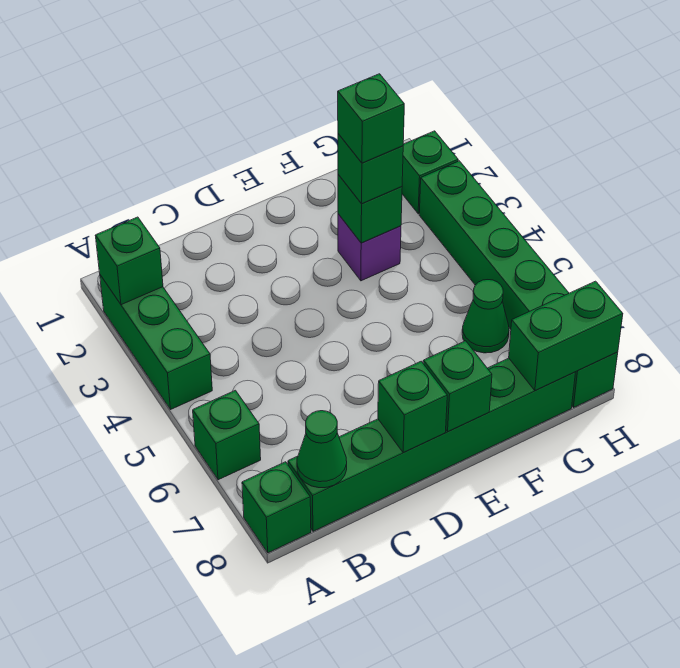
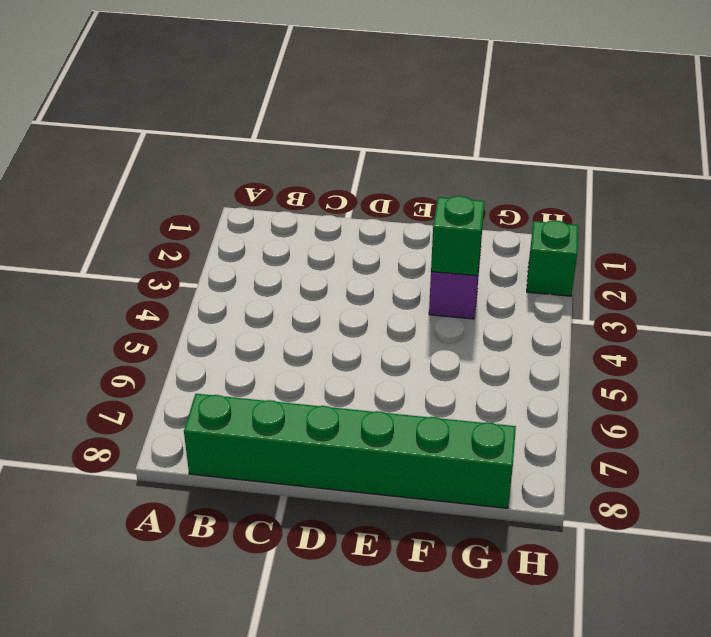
none -> green brick A2:A4 level 1
none -> green brick A6 level 1
none -> green brick A8 level 1

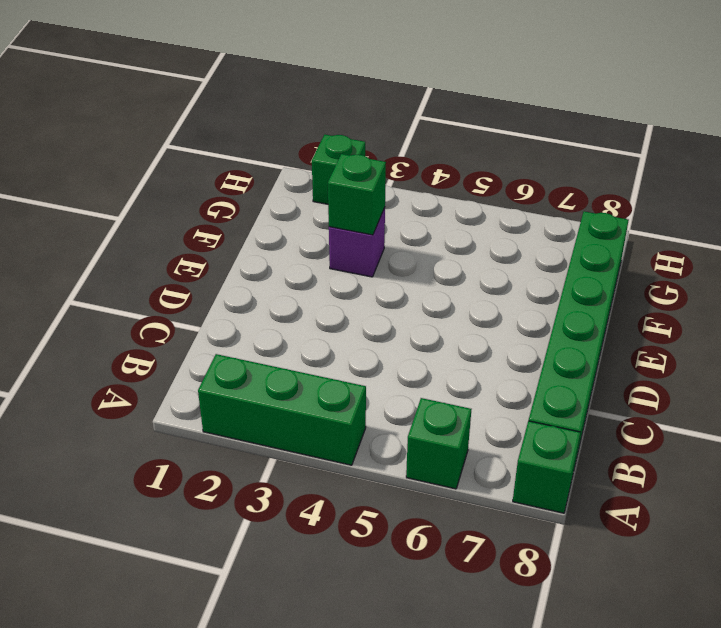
none -> green cone G6 level 1
none -> green brick H3:H8 level 1
none -> green brick A2 level 2

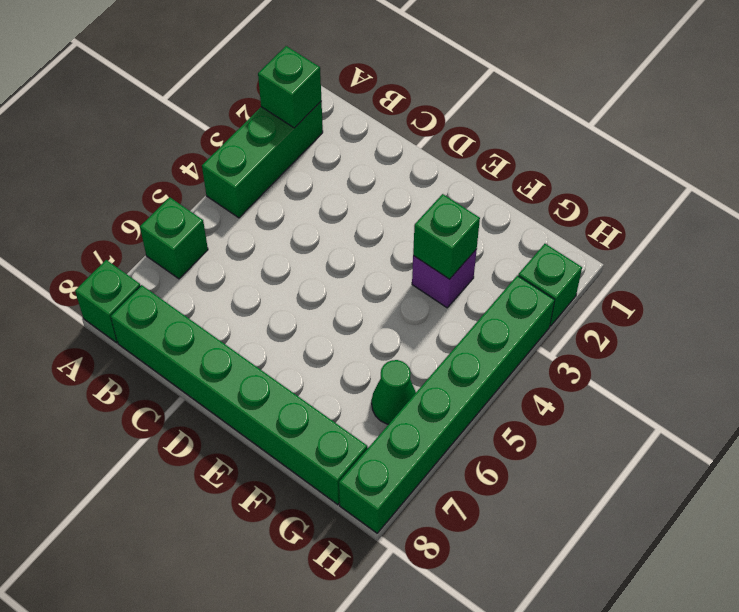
none -> green cone B8 level 2
none -> green brick D8 level 2
none -> green brick E8 level 2

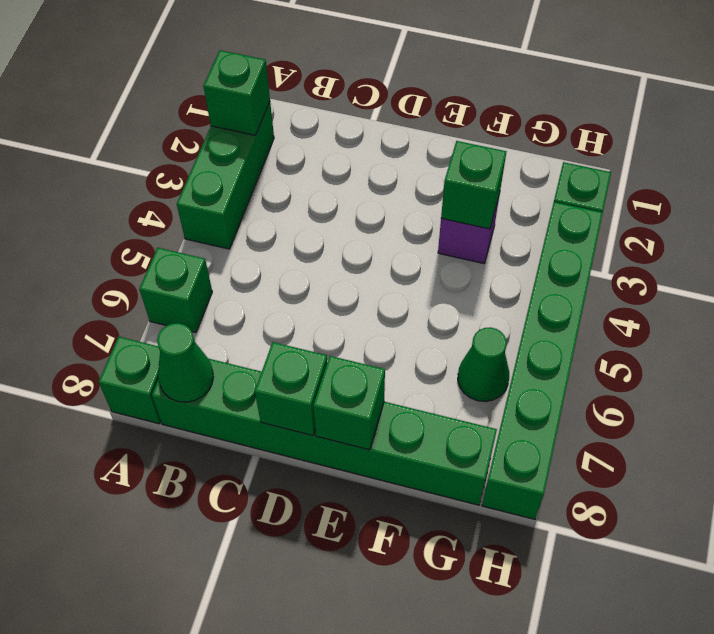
none -> green brick G8:H8 level 2
none -> green brick F3 level 3
none -> green brick F3 level 4

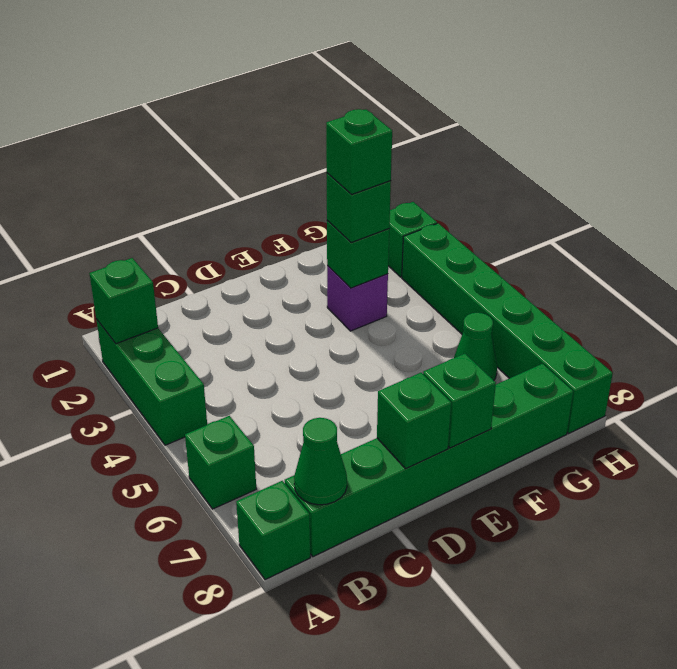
none -> green brick G8:H8 level 2

